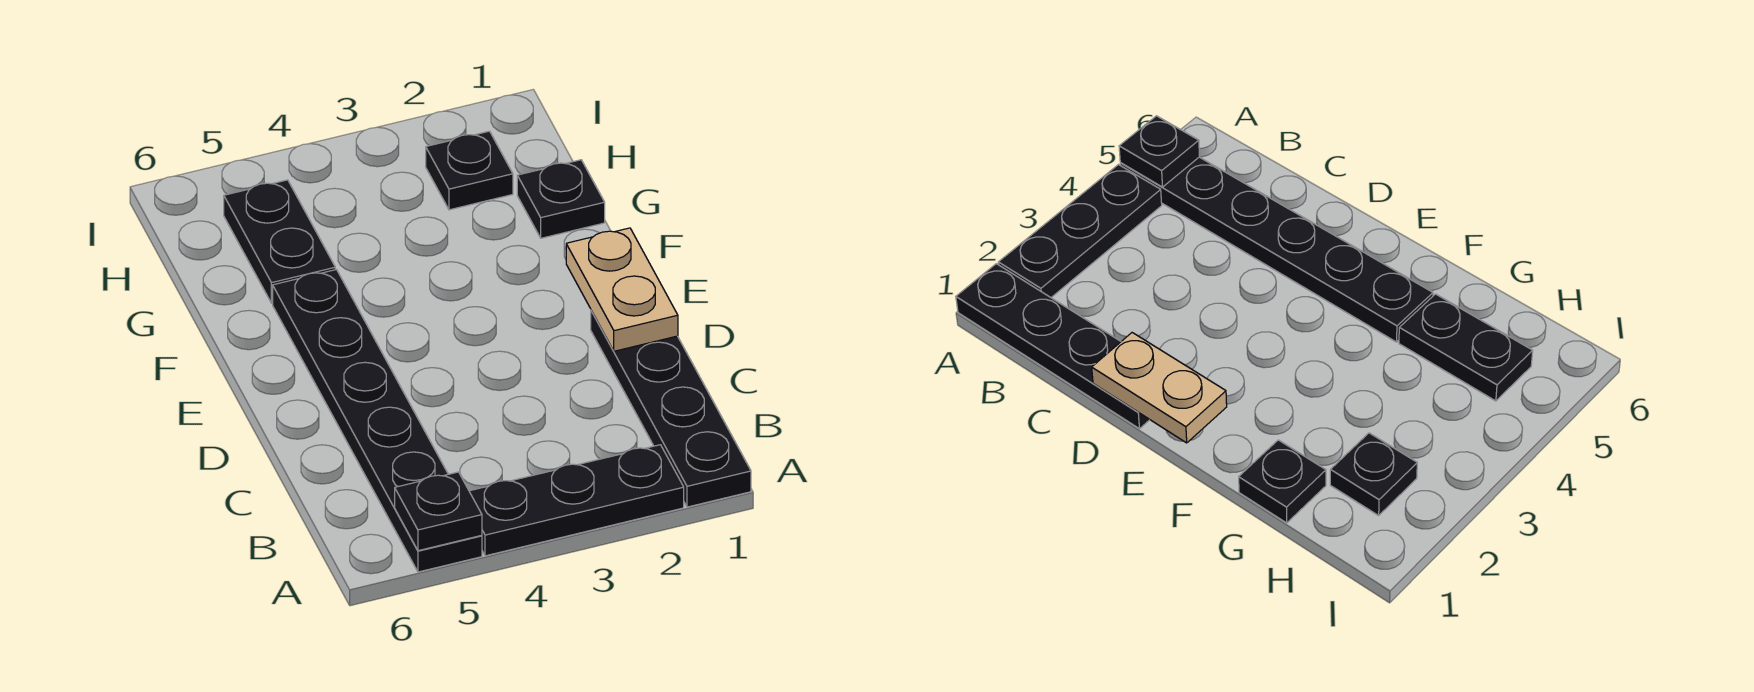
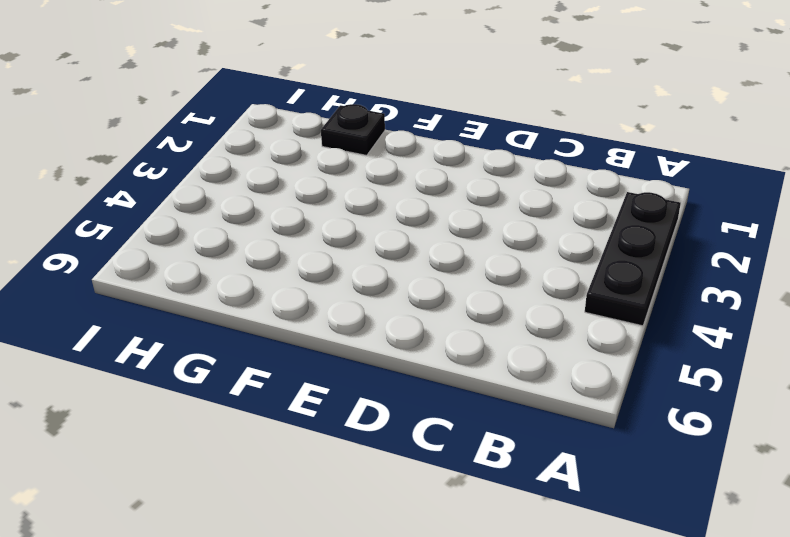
none -> black plate A1:D1 level 1
none -> black plate A5:F5 level 1

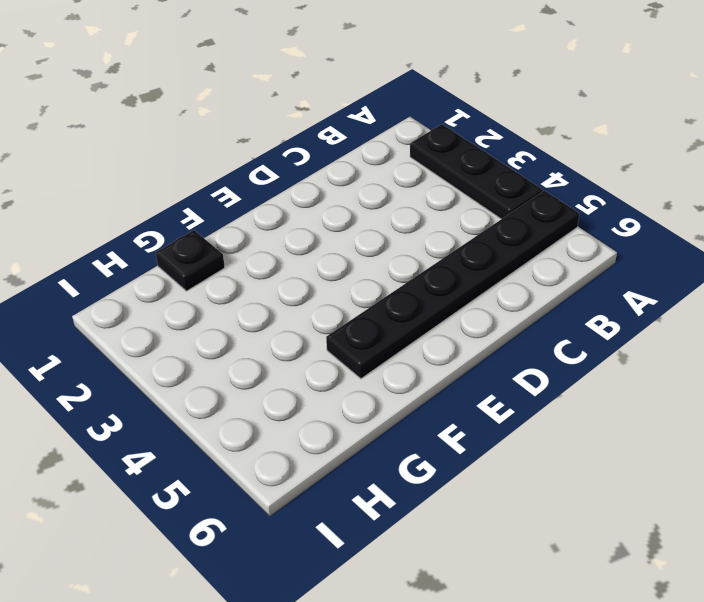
none -> black plate A1:D1 level 1
none -> black plate G5:H5 level 1

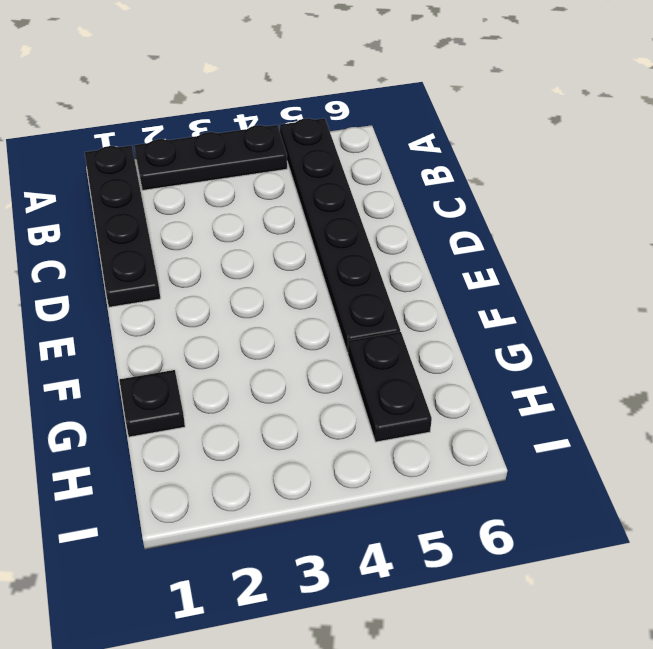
none -> black plate H2 level 1
none -> black plate A5 level 2

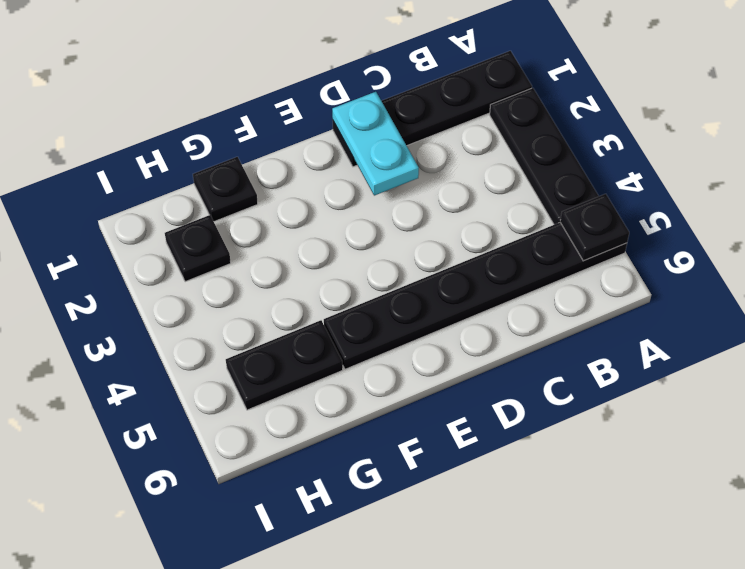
cyan plate D1:D2 level 2 -> tan plate D1:E1 level 2

